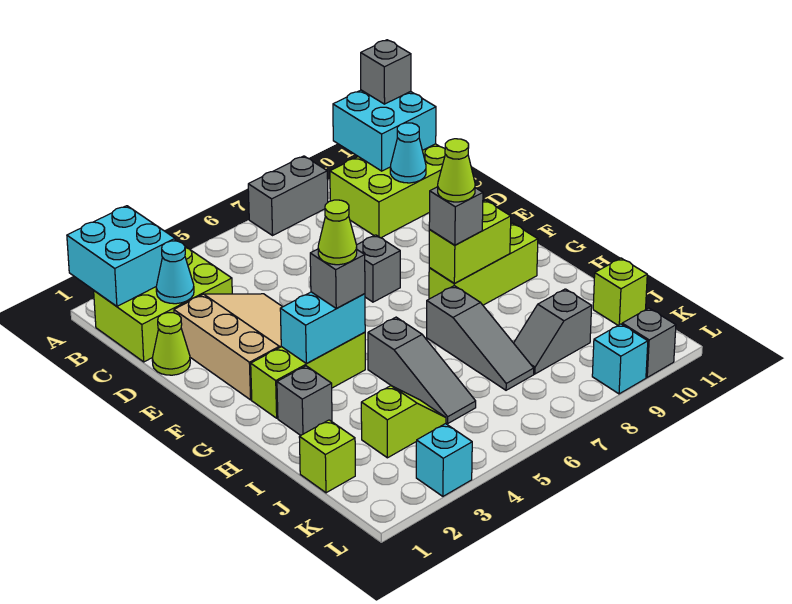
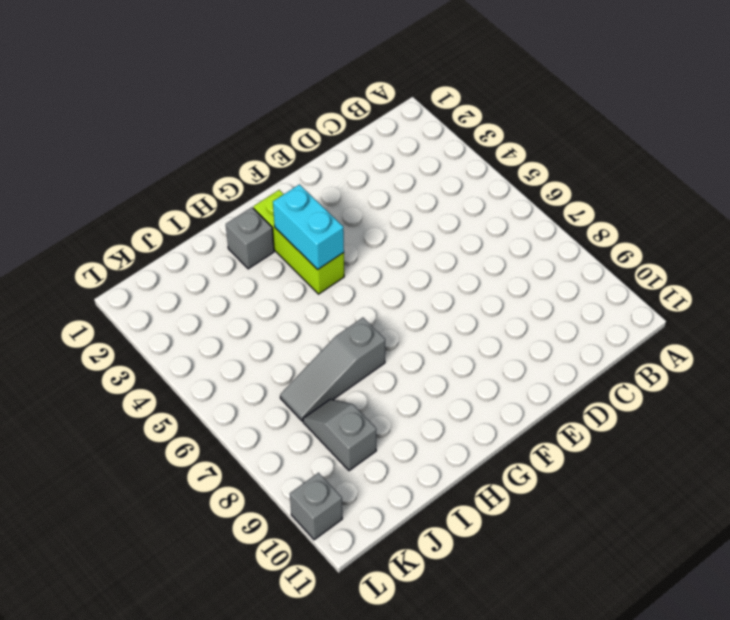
none -> grey brick A7:A8 level 1
none -> lime brick B1:C3 level 1
none -> lime brick B9:C11 level 1

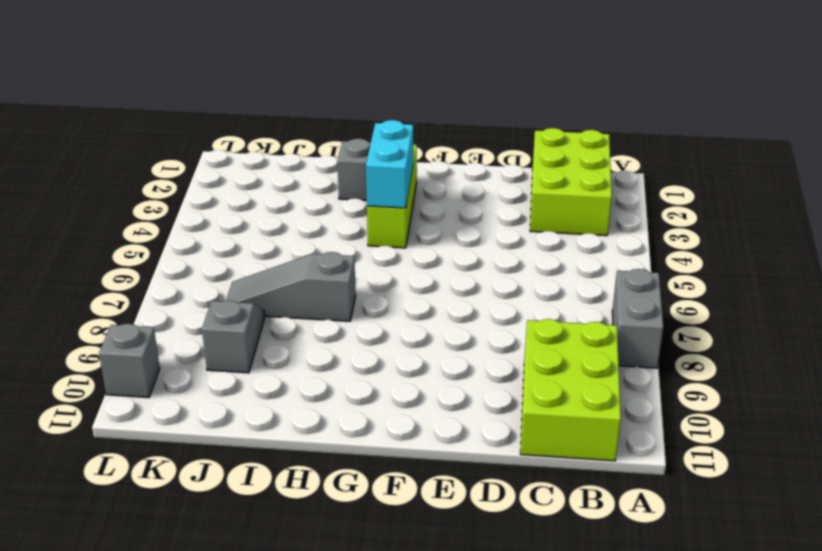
none -> lime cone D1 level 1
none -> tan slope D2:F4 level 1 top 2
none -> grey brick E7 level 1

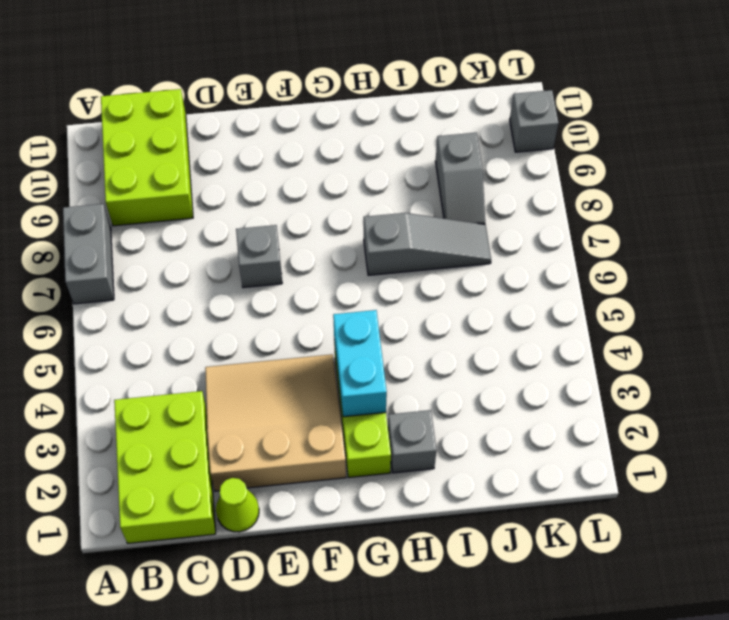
none -> lime brick G8:G10 level 1
none -> grey slope H5:J5 level 1 top H
none -> lime brick J1 level 1

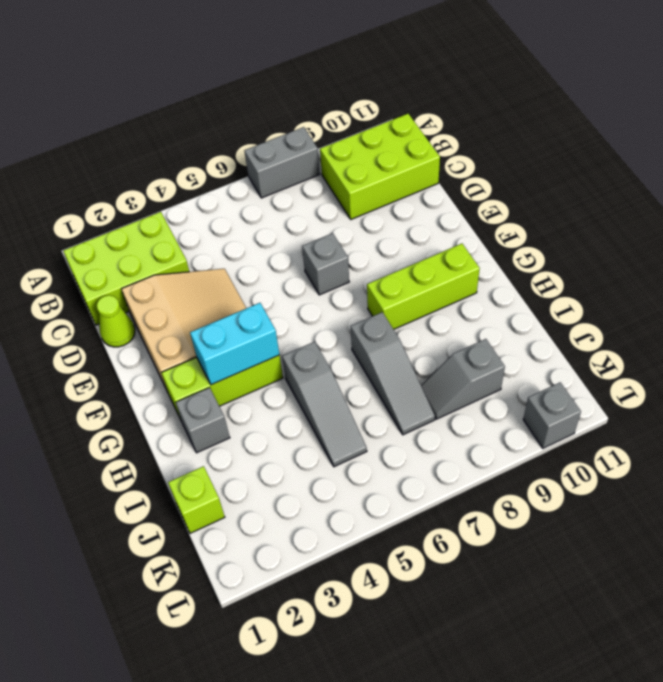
none -> lime slope J3:J4 level 1 top 3
none -> lime brick J11 level 1
none -> cyan brick L3 level 1

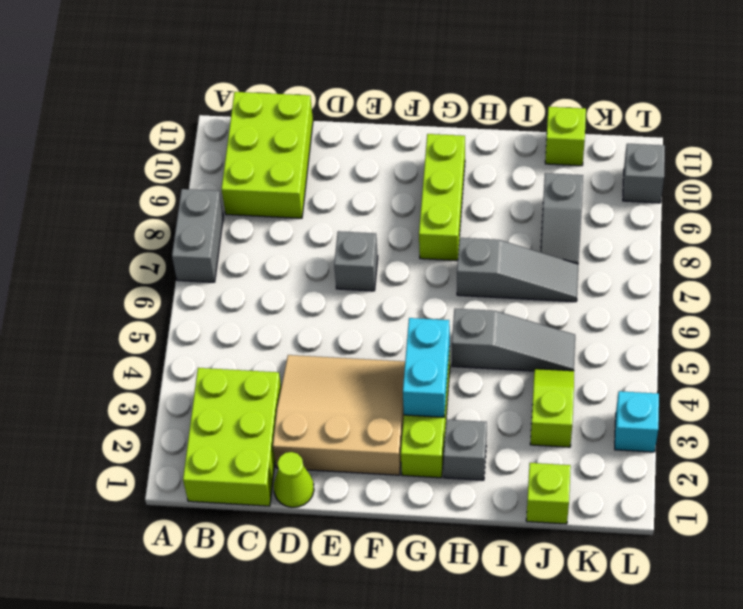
none -> cyan brick L9 level 1
none -> cyan brick A1:B2 level 2
none -> cyan brick A10:B11 level 2

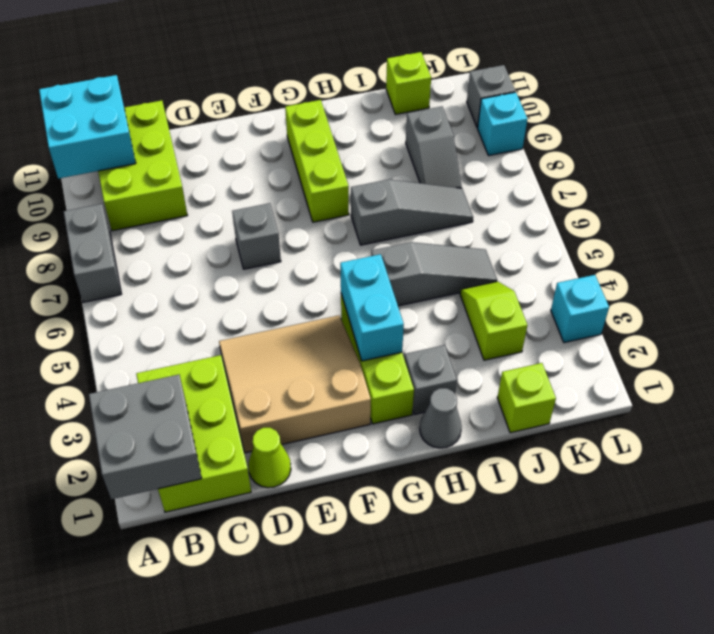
grey brick A1:B2 level 2 -> cyan brick A1:B2 level 2
grey cone H1 level 1 -> none
none -> cyan cone C2 level 2
none -> cyan cone C10 level 2
none -> lime brick G8:G9 level 2

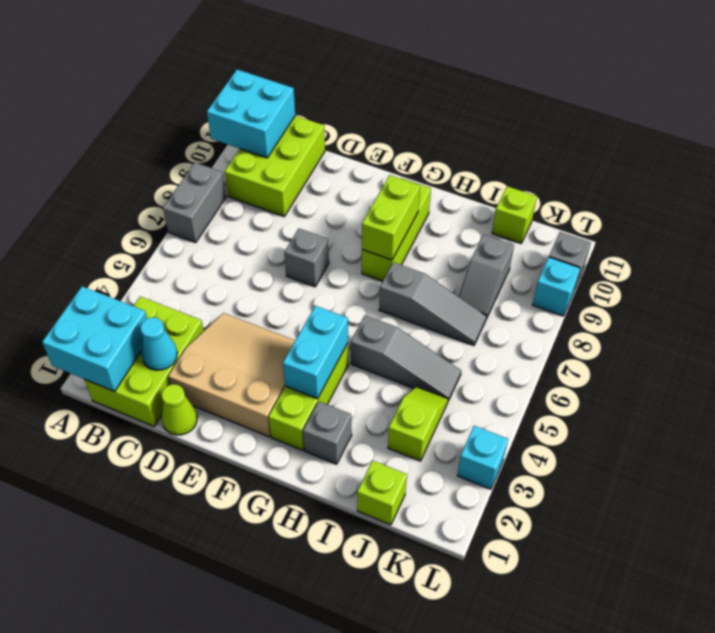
none -> cyan cone C10 level 2
none -> grey brick A11 level 3
none -> grey brick G4 level 3

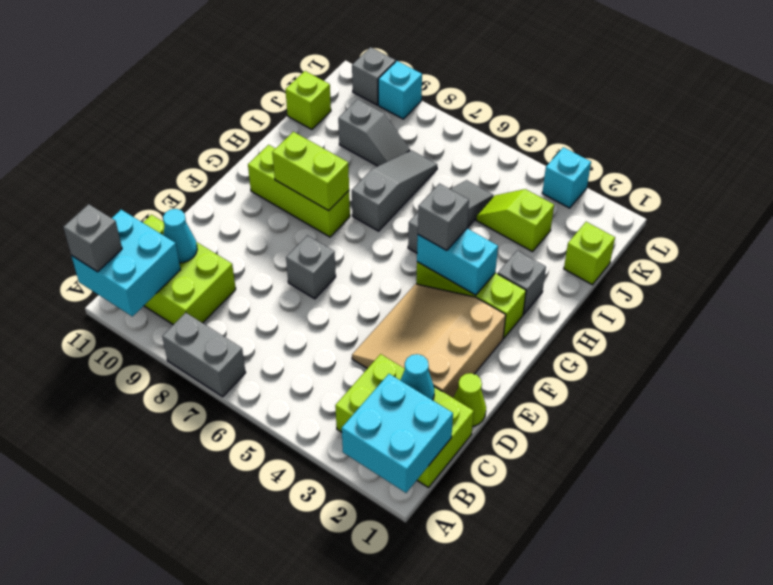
none -> grey brick G8 level 3
none -> lime cone G4 level 4
none -> lime cone G8 level 4

